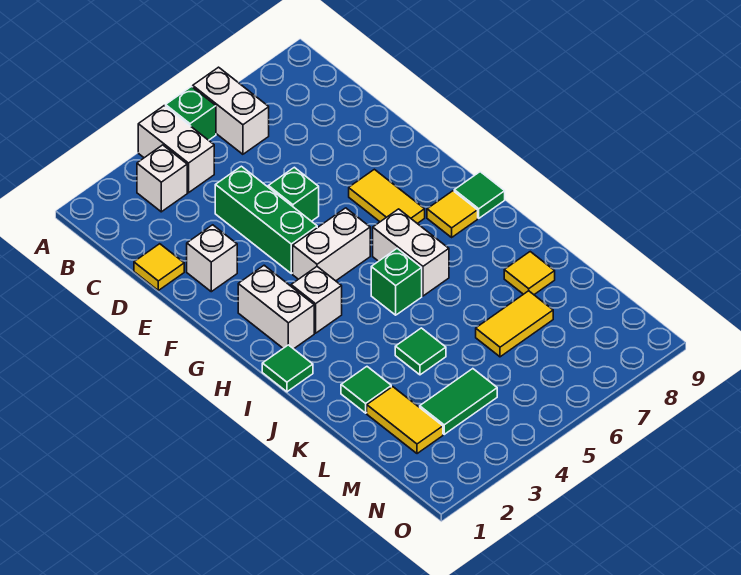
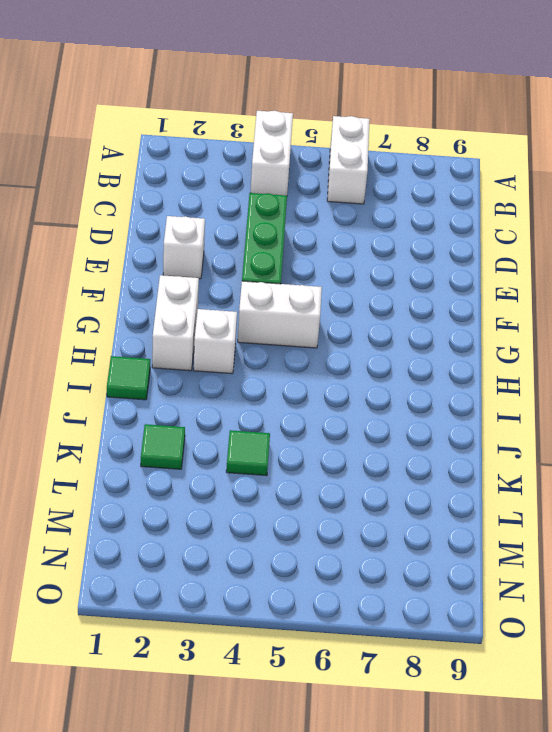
none -> green brick A5 level 1
none -> white brick B3 level 1
none -> yellow tile D1 level 1

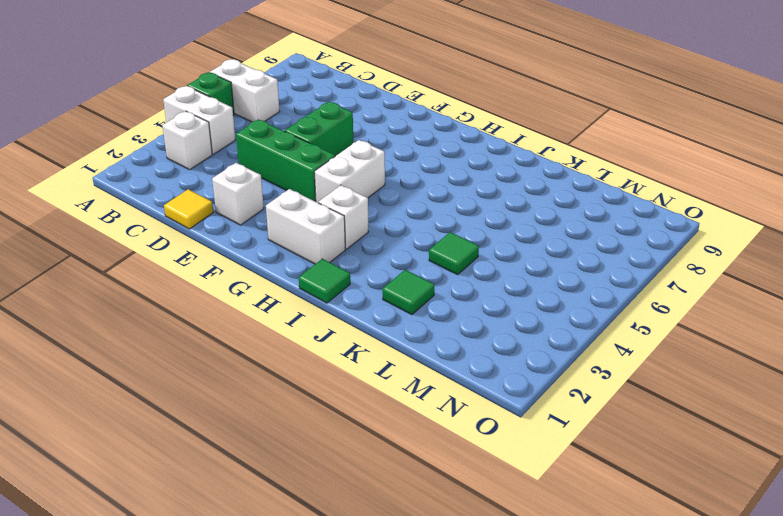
green brick E5:E6 level 1 -> green brick E5 level 1
none -> yellow tile F7:G7 level 1
none -> white brick H6:I6 level 1
none -> yellow tile H8 level 1

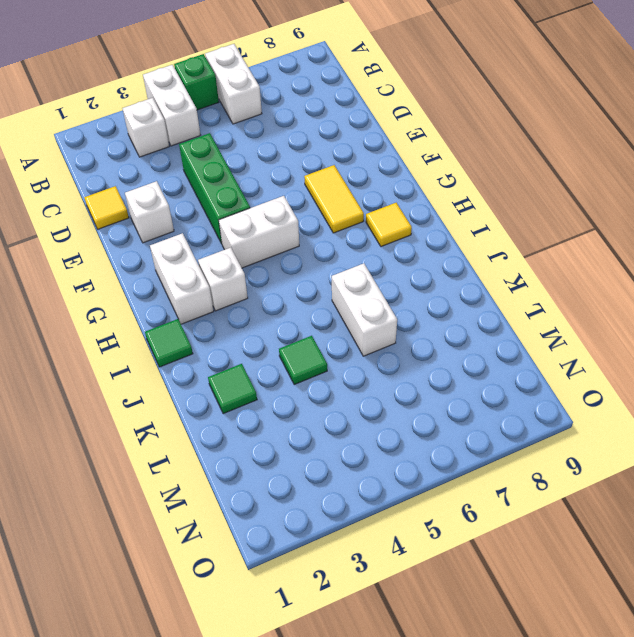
white brick J6:K6 level 1 -> white brick H6:I6 level 1
none -> green brick E5 level 1
none -> green tile H9 level 1
none -> green brick I5 level 1

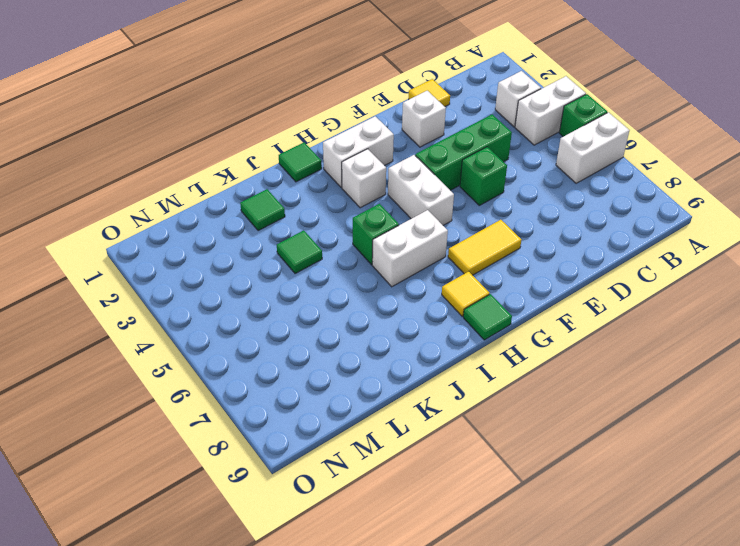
none -> yellow tile K8 level 1
none -> yellow tile L2:M2 level 1
none -> yellow tile L6:L7 level 1

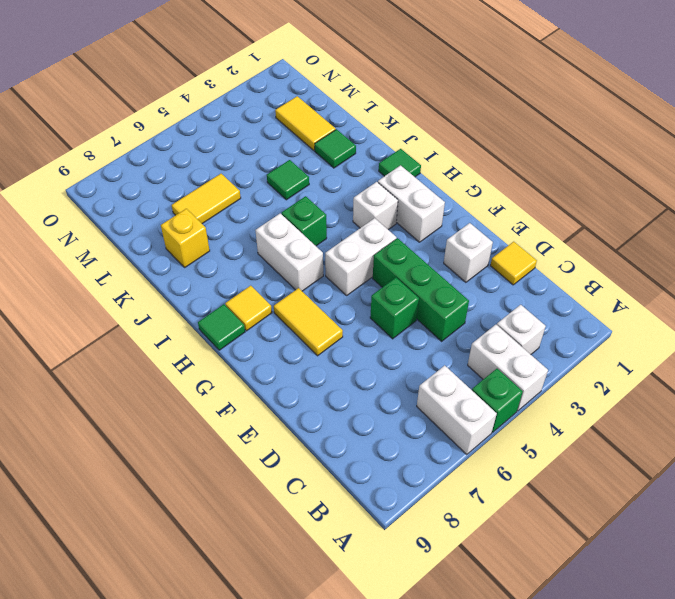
yellow brick K8 level 1 -> yellow tile K8 level 1
none -> green tile M3:M4 level 1

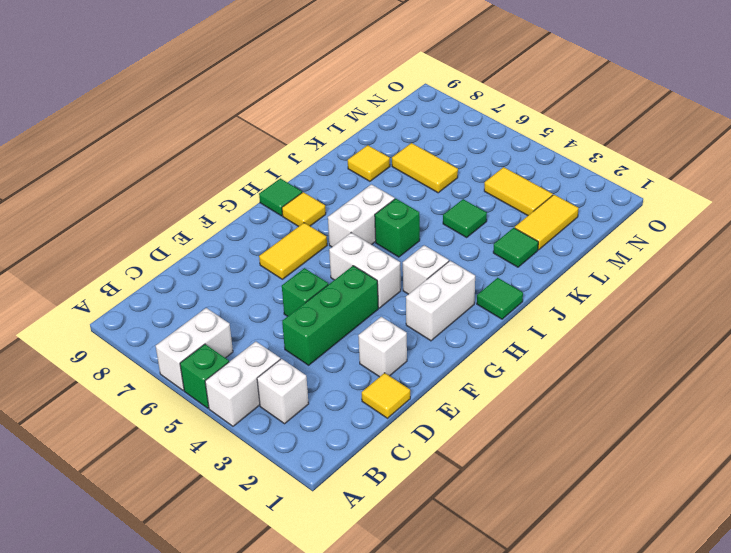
yellow tile M3:M4 level 1 -> green tile M3:M4 level 1

